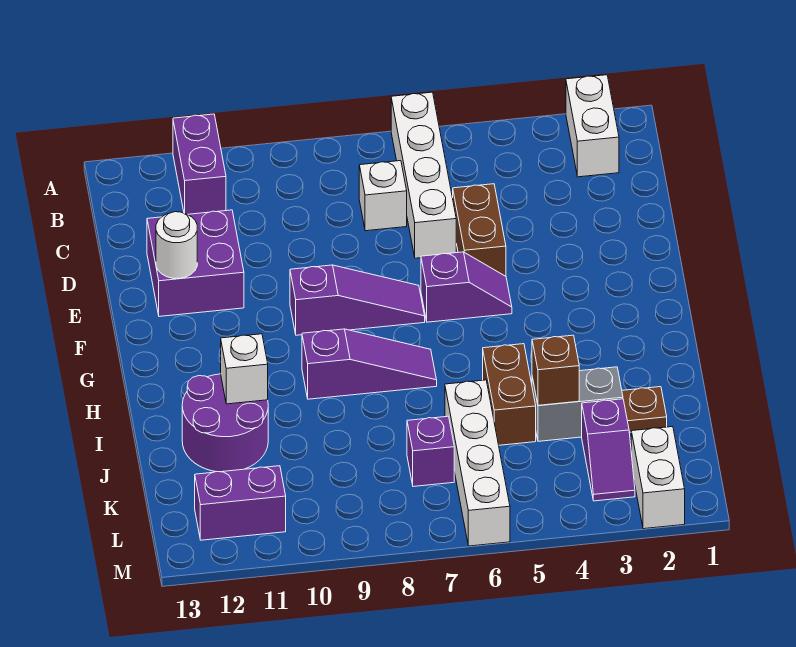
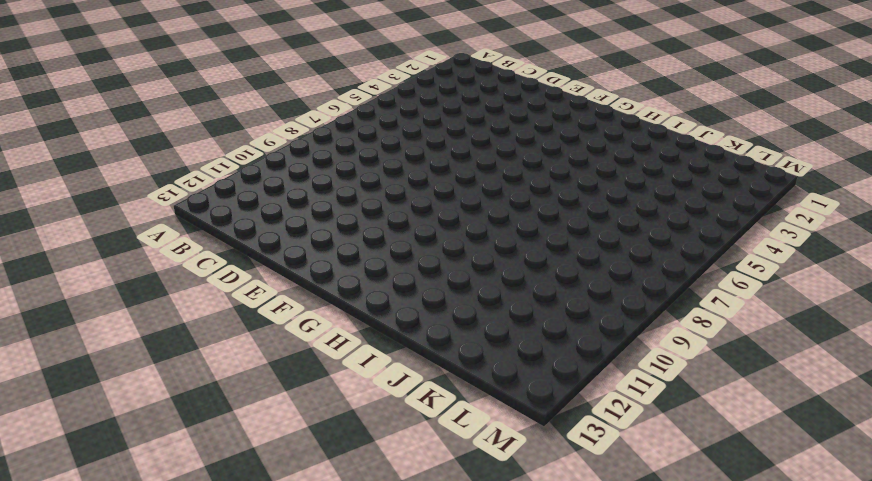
none -> white brick A2:B2 level 1
none -> white brick A6:D6 level 1
none -> purple brick A11:B11 level 1

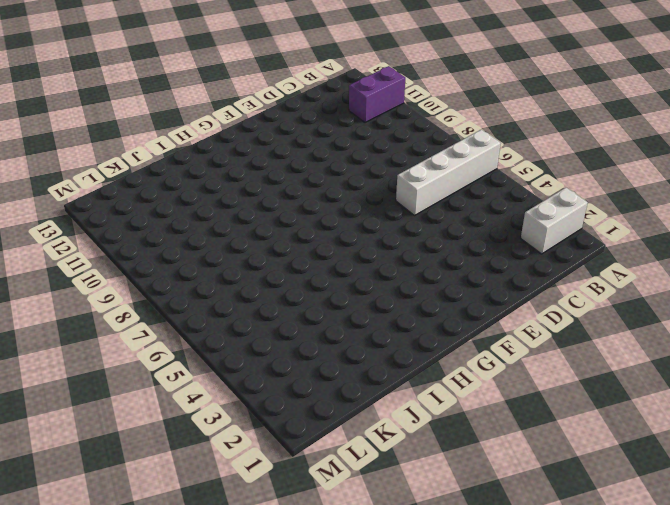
none -> white brick C7 level 1
none -> brown brick D5:E5 level 1
none -> purple brick D11:E12 level 1

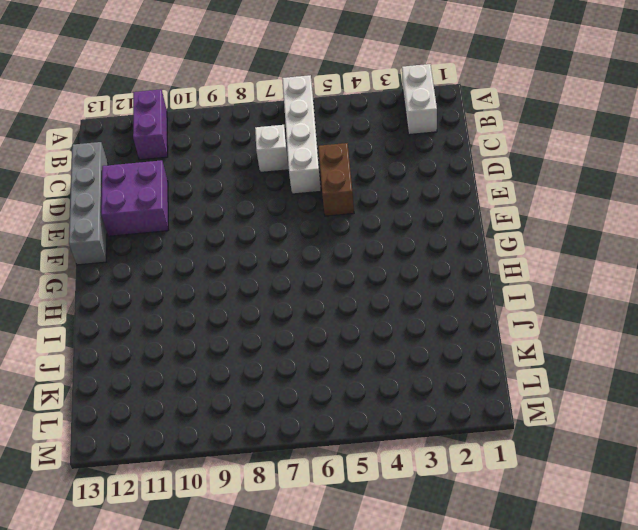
grey brick C13:F13 level 1 -> none
none -> purple slope F5:F6 level 1 top 6
none -> purple slope F7:F9 level 1 top 9
none -> purple slope H7:H9 level 1 top 9

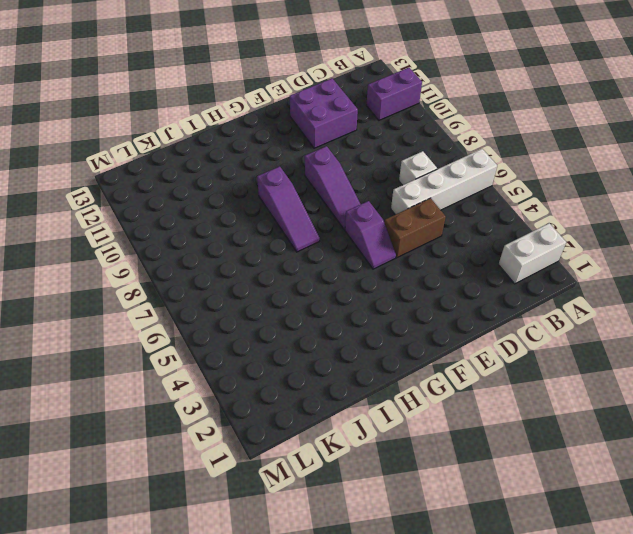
none -> brown brick I5:J5 level 1
none -> purple round brick I11:J12 level 1
none -> brown plate J2 level 1

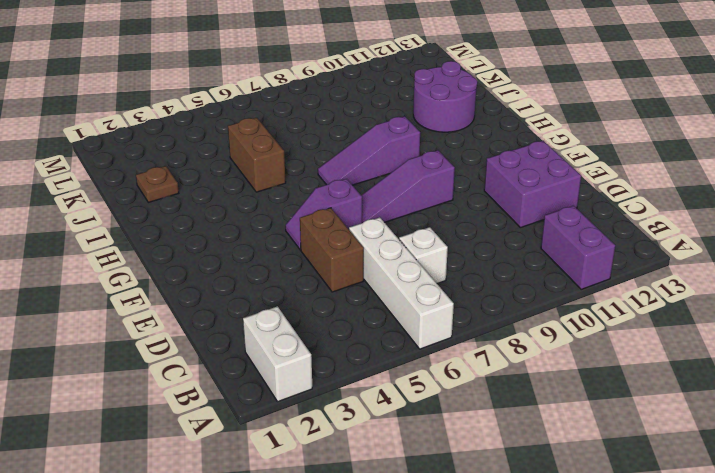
none -> grey brick J3:J4 level 1
none -> white brick J6:M6 level 1
none -> purple slope K3:L3 level 1 top K

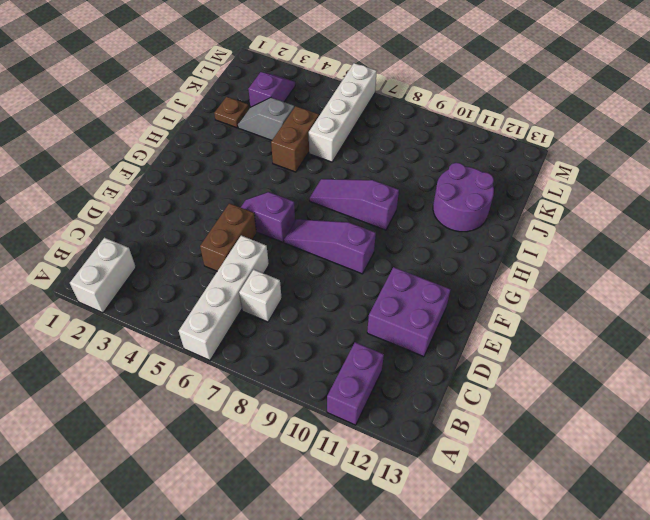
grey slope J3:J4 level 1 top 4 -> grey brick J3:J4 level 1
none -> purple brick K7 level 1
none -> white brick L2:M2 level 1
none -> purple brick L11:L12 level 1

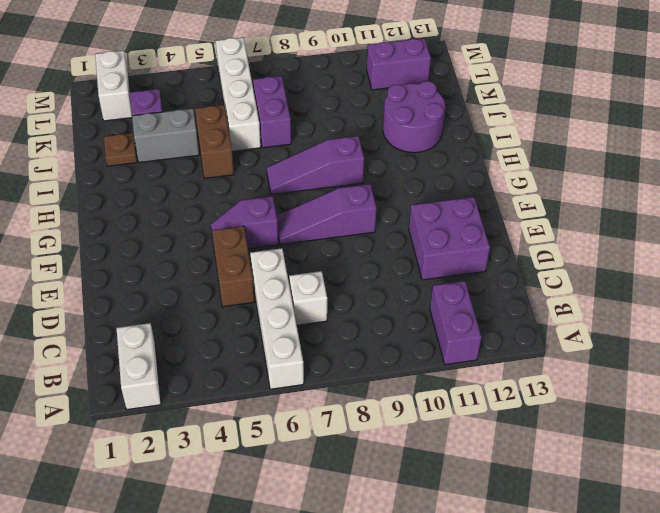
purple brick J7:K7 level 1 -> purple brick K7 level 1
none -> white round brick E12 level 2
none -> white brick I11 level 2
none -> brown brick J4 level 2

